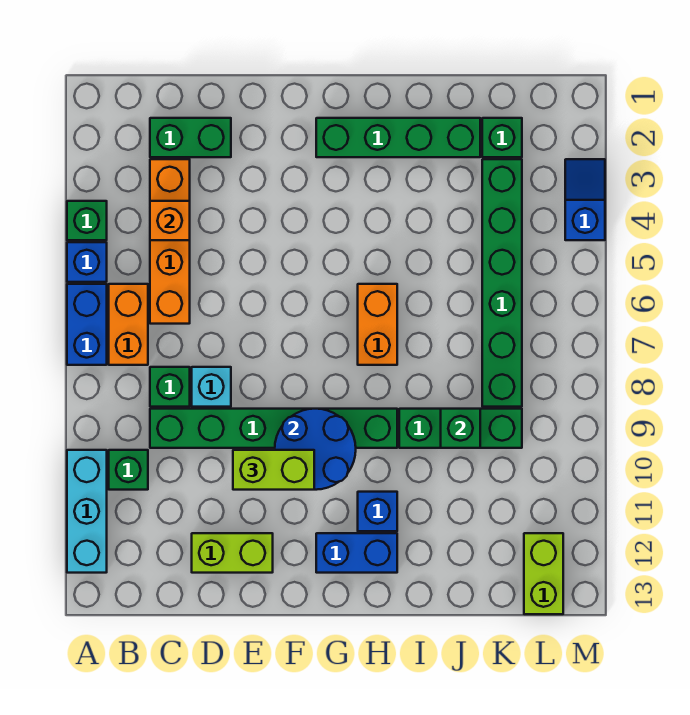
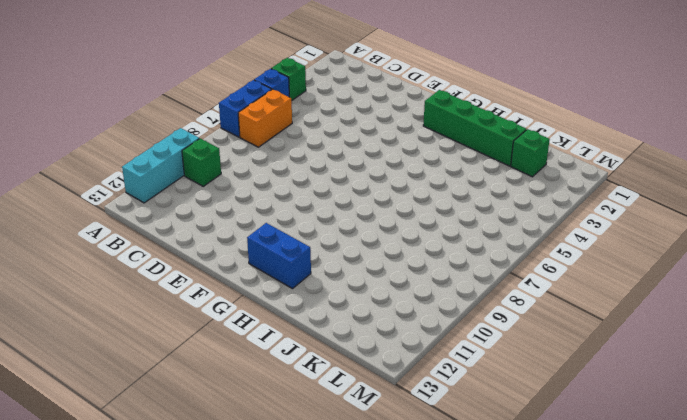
none -> green brick C2:D2 level 1
none -> orange brick C3:C6 level 1
none -> green brick C8 level 1

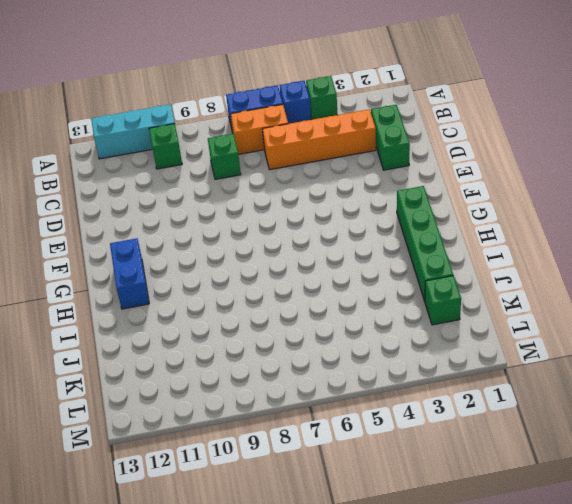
none -> green brick C9:H9 level 1
none -> cyan brick D8 level 1
none -> lime brick D12:E12 level 1

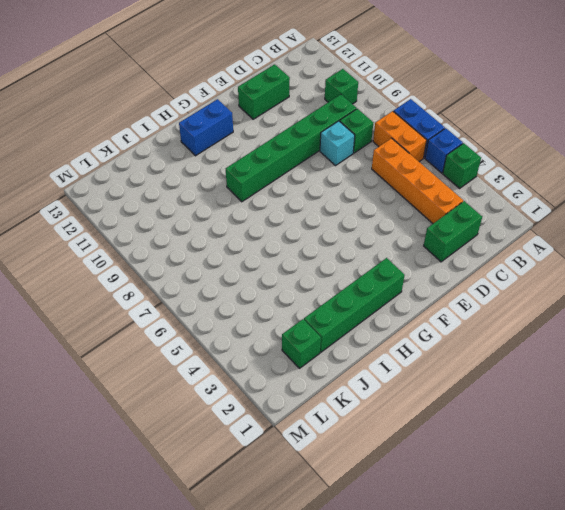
green brick D12:E12 level 1 -> lime brick D12:E12 level 1
none -> cyan brick A10:A12 level 1
none -> orange brick H6:H7 level 1
none -> blue brick H11 level 1

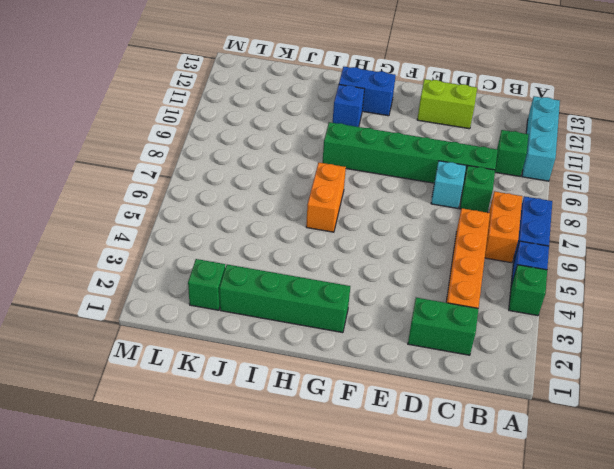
none -> green brick I9:K9 level 1
none -> green brick K3:K8 level 1
none -> lime brick L12:L13 level 1

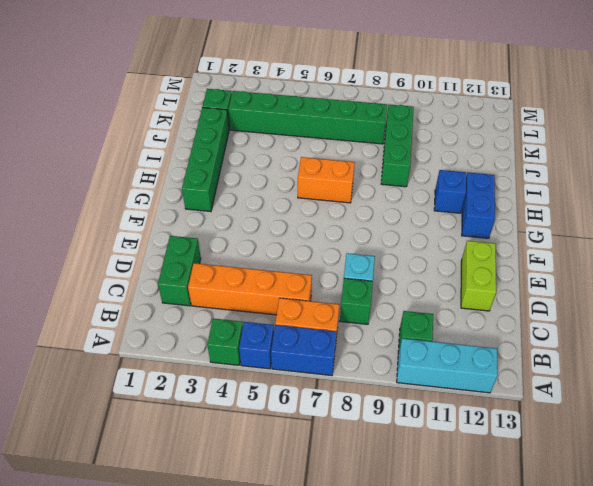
none -> green brick C9:H9 level 1
none -> lime brick L12:L13 level 1
none -> blue slope M3:M4 level 1 top 4

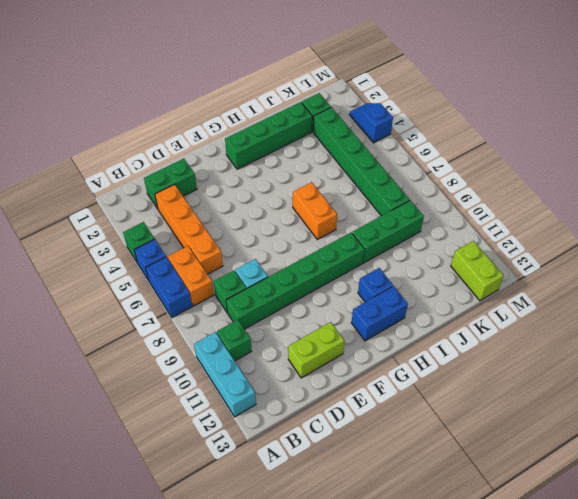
none -> orange brick C4 level 2
none -> blue round brick F9:G10 level 2
none -> green brick J9 level 2

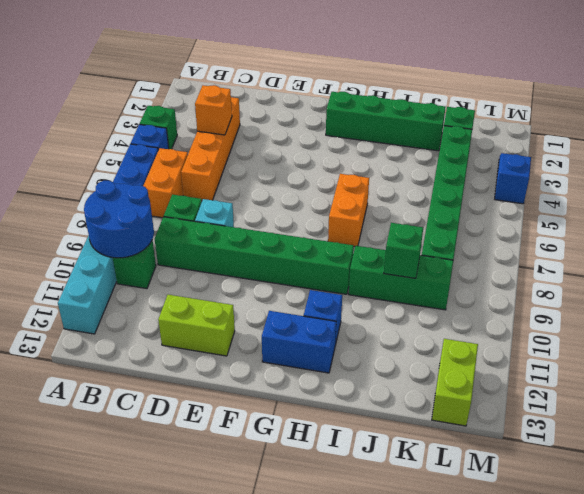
blue round brick A9:B10 level 2 -> blue round brick F9:G10 level 2
none -> green brick C2:D2 level 1
none -> lime brick E10:F10 level 3

